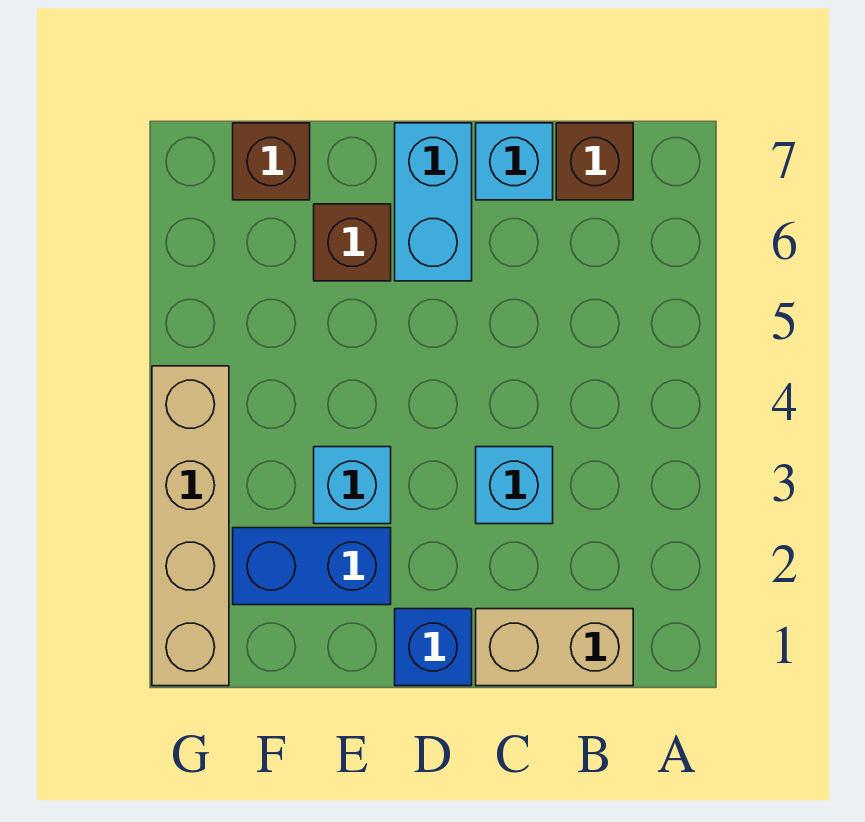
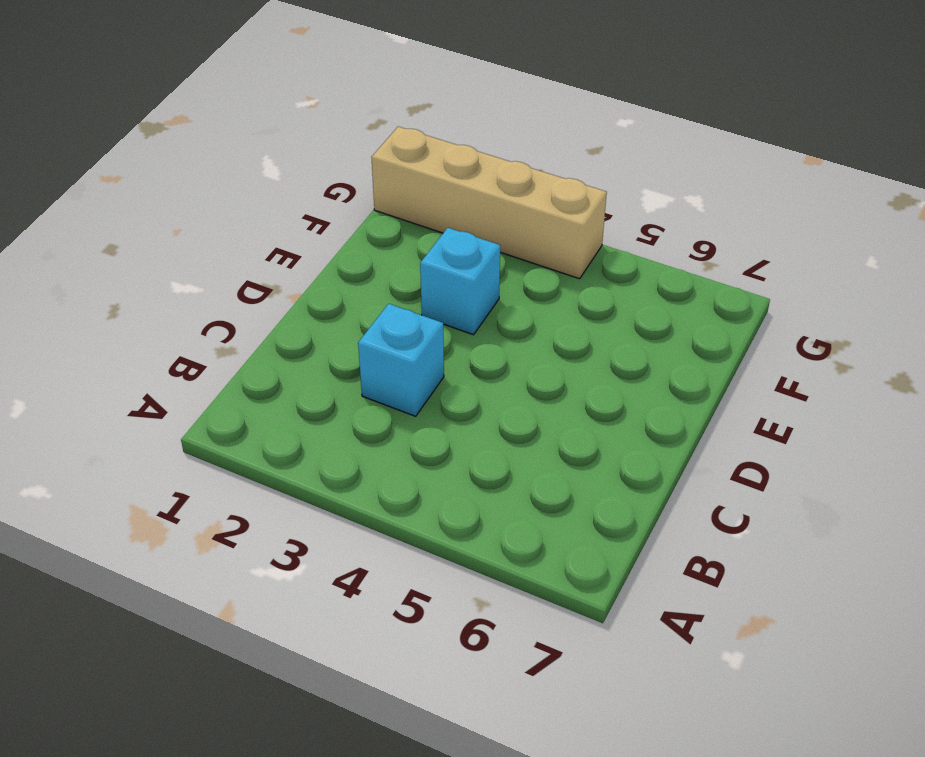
none -> tan brick B1:C1 level 1
none -> brown brick B7 level 1

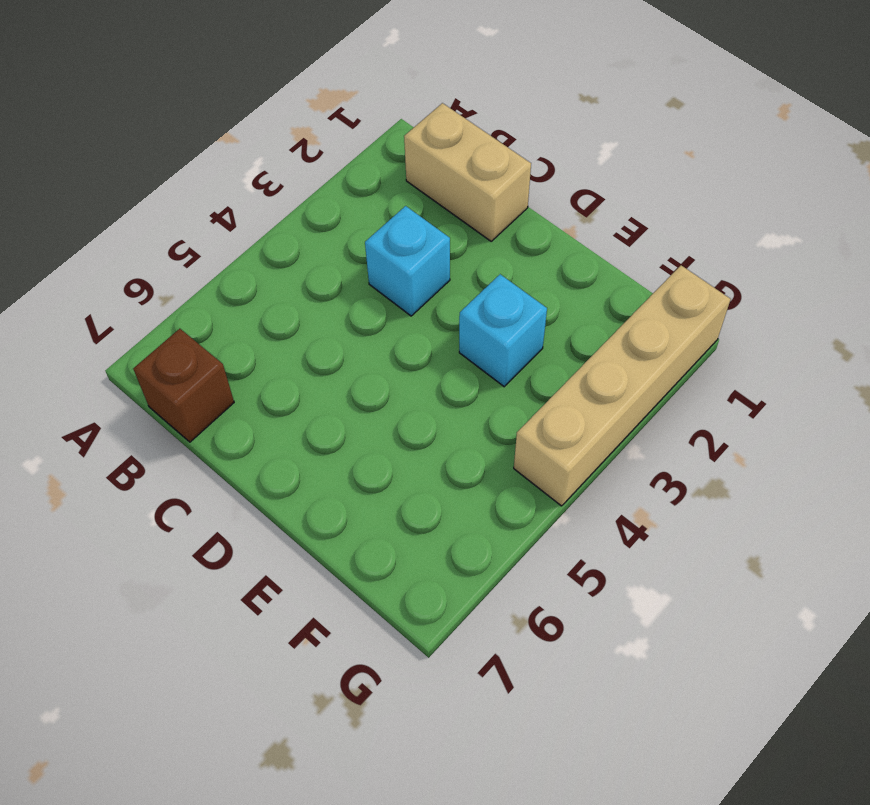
none -> cyan brick C7 level 1
none -> blue brick D1 level 1

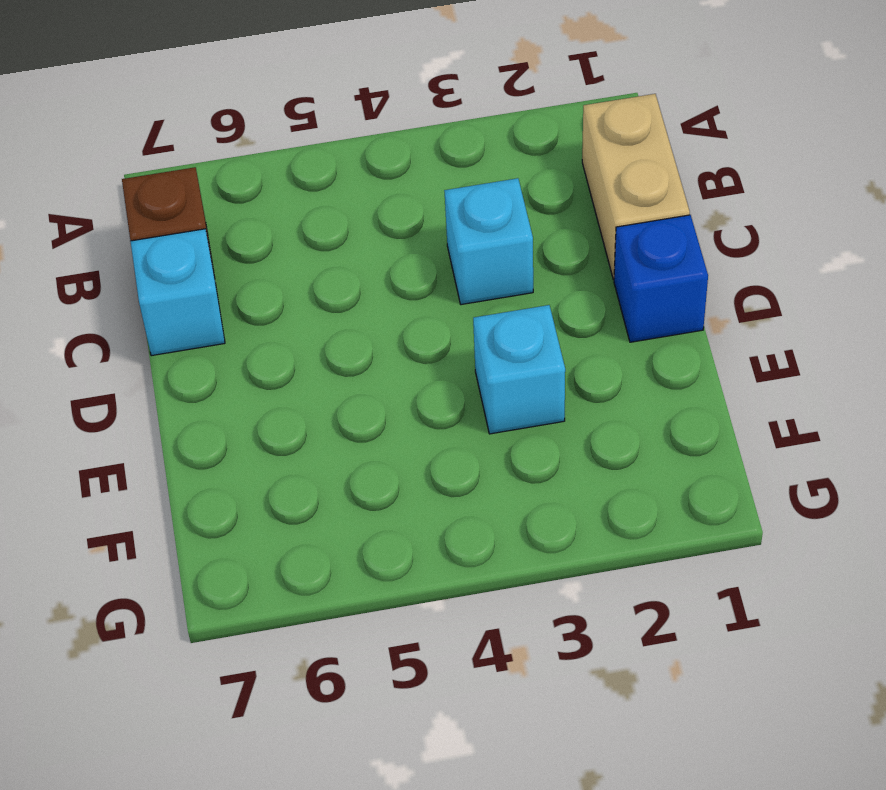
none -> cyan brick D6:D7 level 1
none -> blue brick E2:F2 level 1

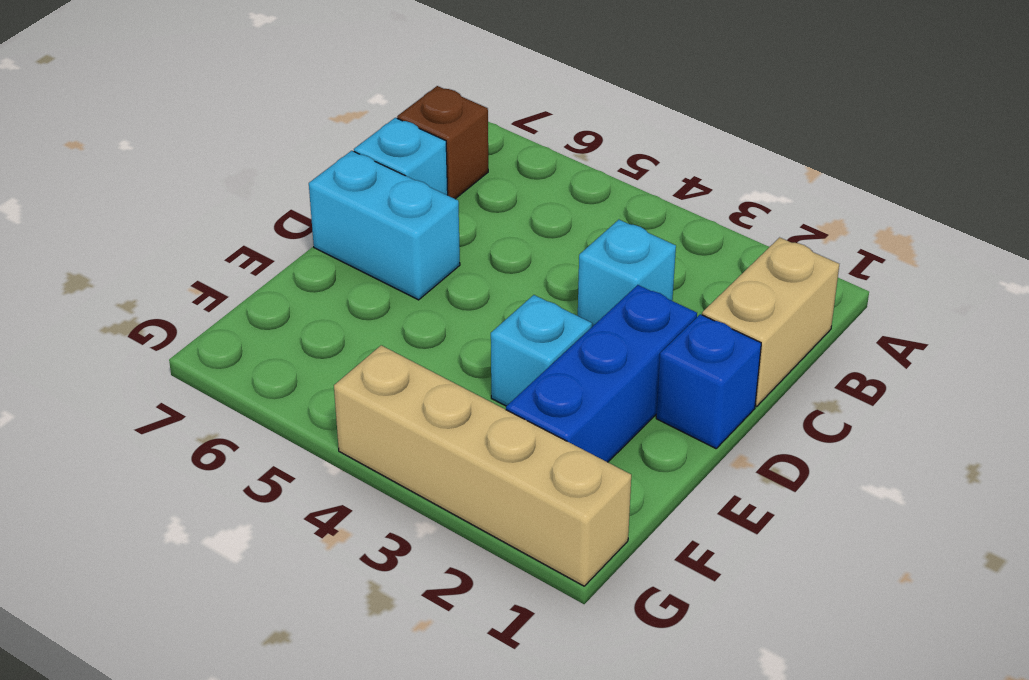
blue brick D2:F2 level 1 -> blue brick E2:F2 level 1
none -> brown brick E6 level 1
none -> brown brick F7 level 1

